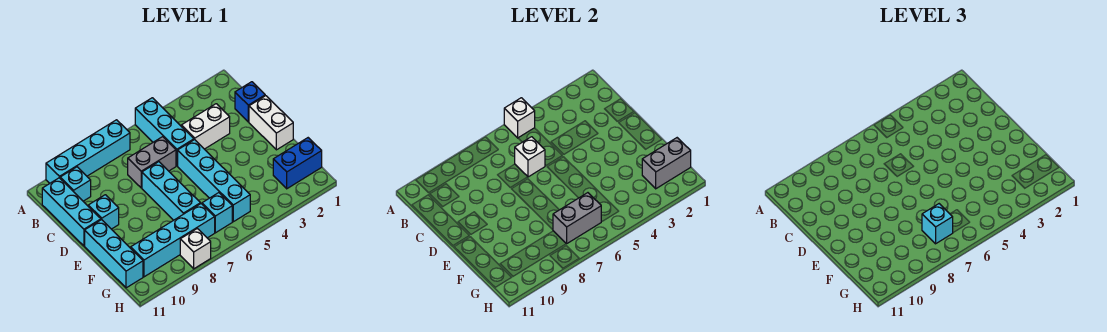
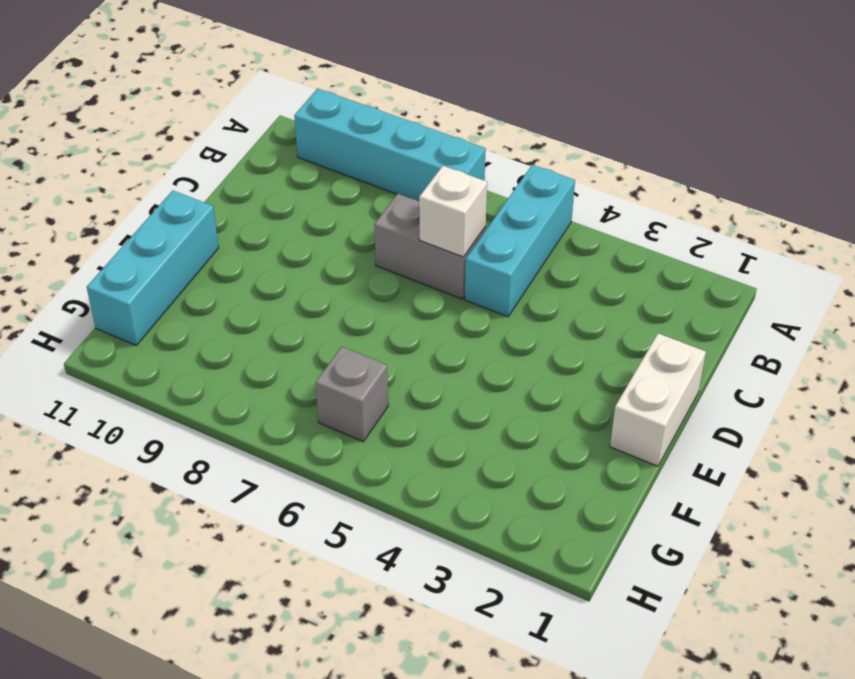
grey brick G6 level 1 -> cyan brick G6 level 1
none -> cyan brick B10 level 1
none -> cyan brick B11:D11 level 1
none -> blue brick C1 level 1

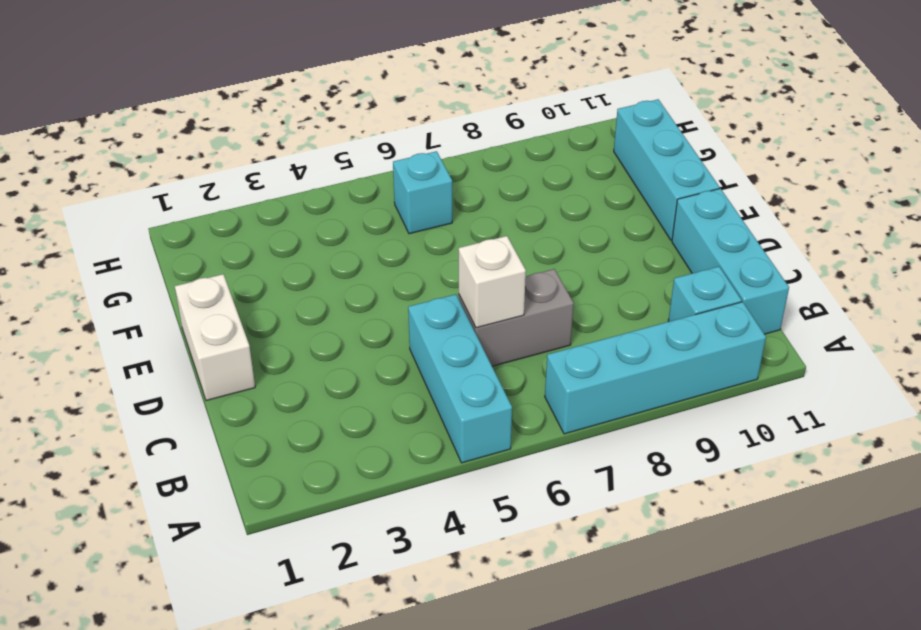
none -> blue brick C1 level 1
none -> white brick C3:C4 level 1
none -> cyan brick D5:G5 level 1

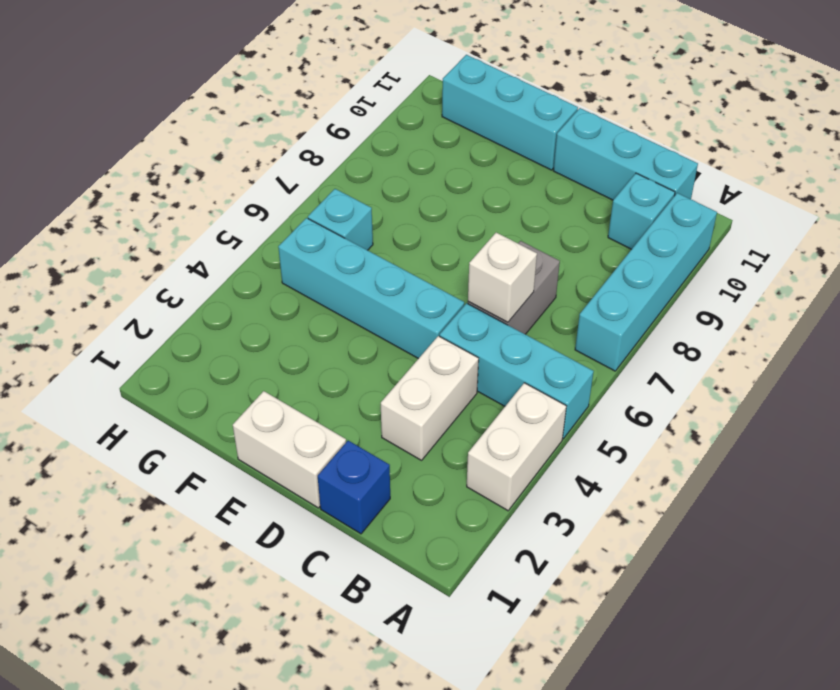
white brick A3:A4 level 1 -> none
none -> cyan brick D7:F7 level 1
none -> cyan brick D10 level 1
none -> blue brick G1:G2 level 1

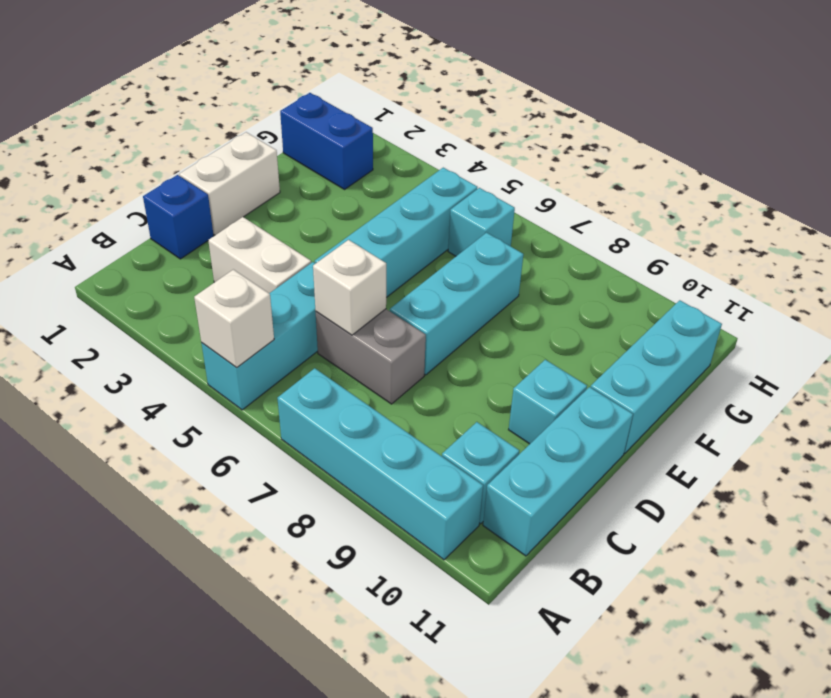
none -> cyan brick G7:G10 level 1
none -> white brick H8 level 1
none -> grey brick G1:G2 level 2

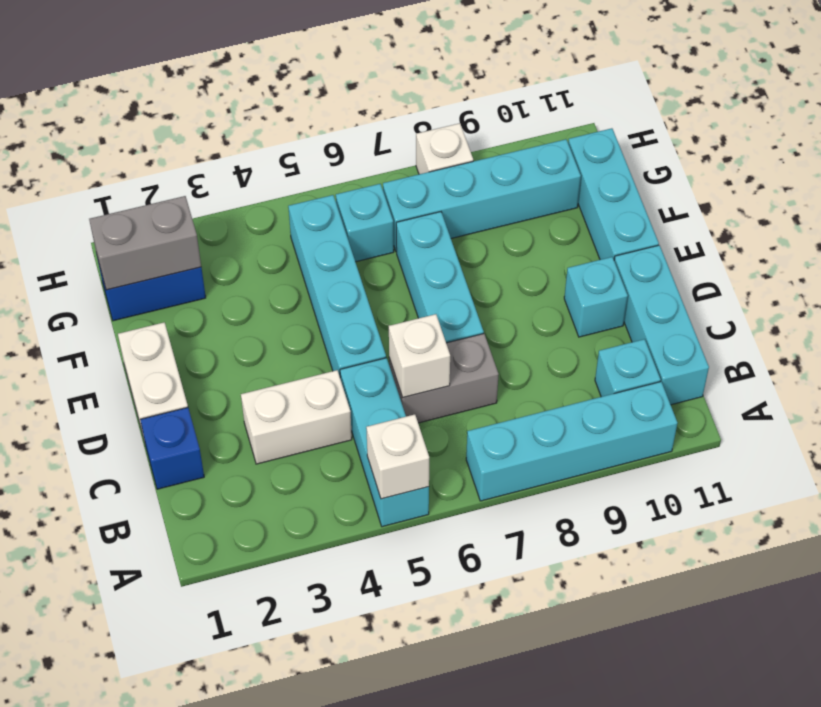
none -> grey brick G6:G7 level 2
none -> cyan brick G7 level 3

